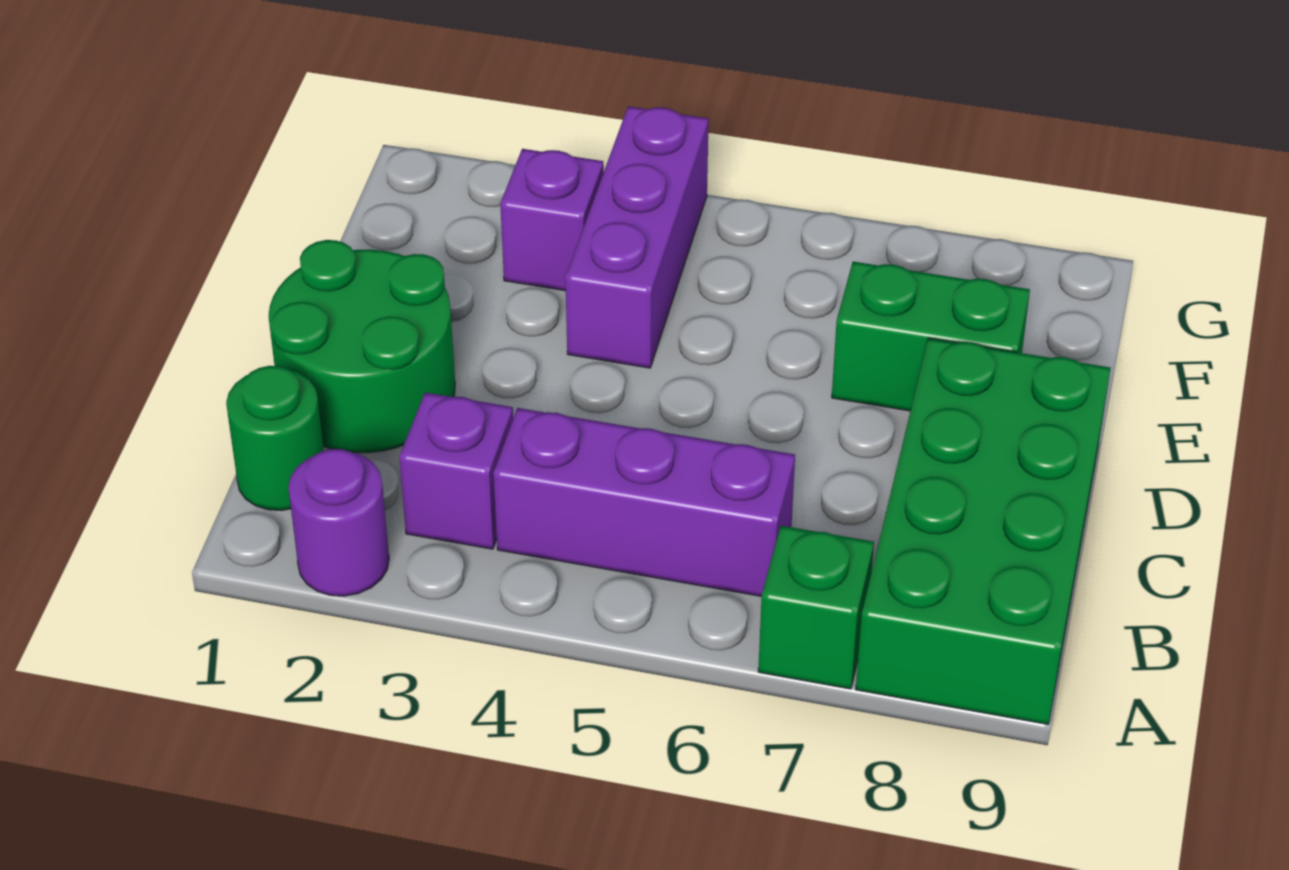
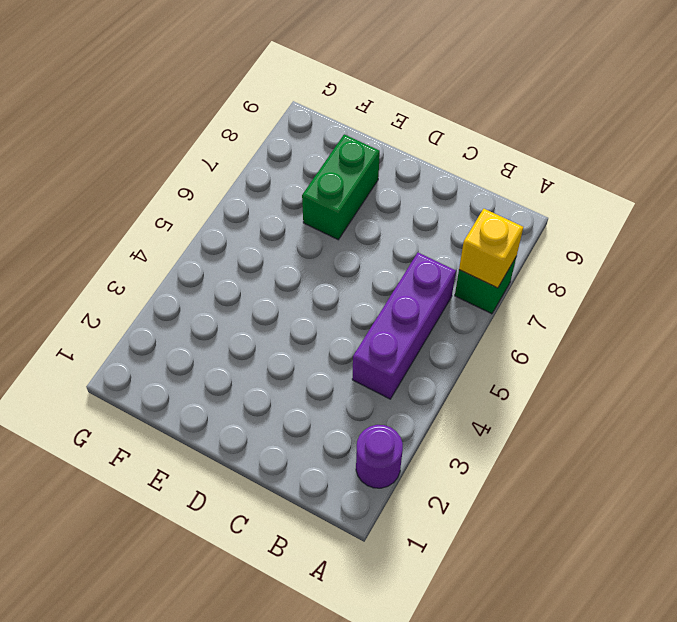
yellow brick A7 level 2 -> none
none -> green brick A8:D9 level 1
none -> green round brick B1 level 1

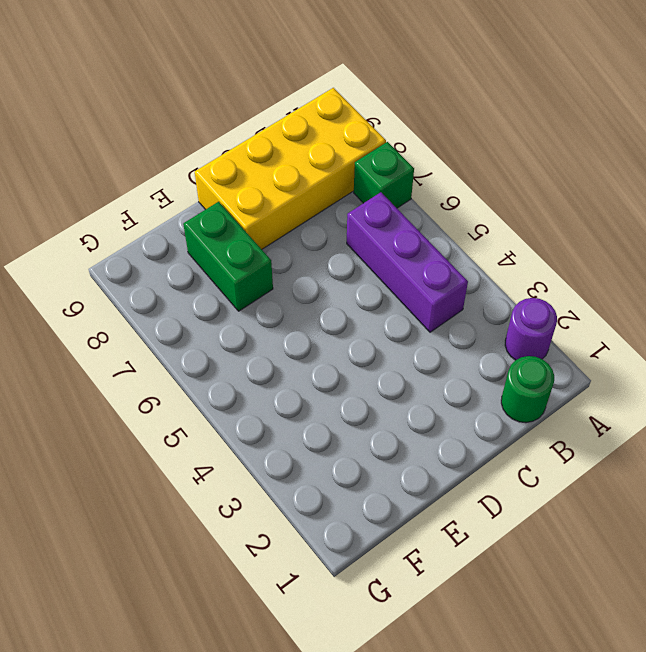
yellow brick A8:D9 level 1 -> green brick A8:D9 level 1
none -> purple brick B3 level 1
none -> green round brick C1:D2 level 1

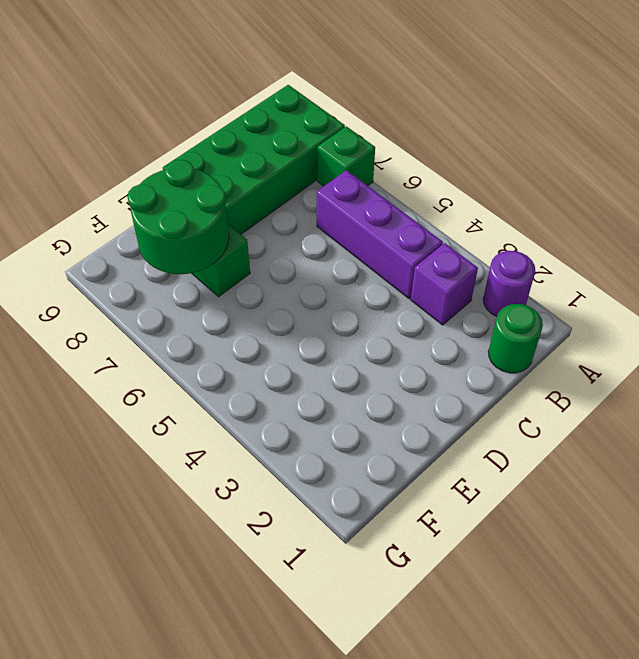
green round brick E7:F8 level 2 -> green round brick C1:D2 level 1
none -> purple brick E4:G4 level 1
none -> purple brick F3 level 1

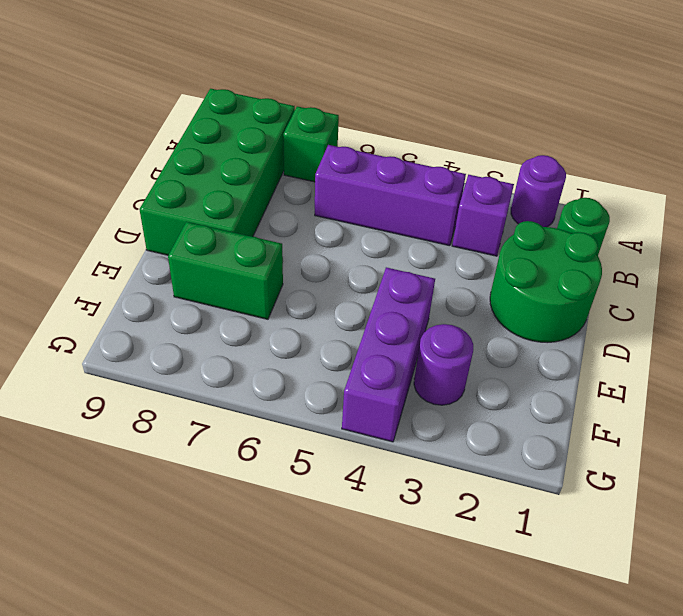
purple round brick F3 level 1 -> purple brick F3 level 1

